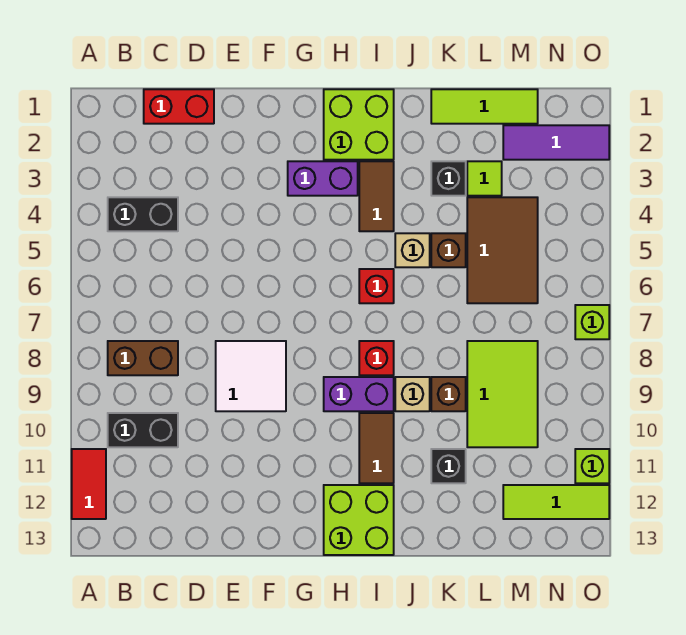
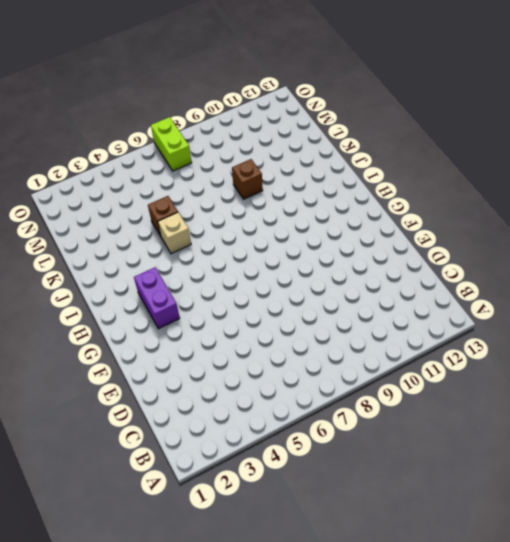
lime brick N7:O7 level 1 -> lime brick O7 level 1
none -> red tile A11:A12 level 1
none -> black brick B4:C4 level 1
none -> brown brick B8:C8 level 1

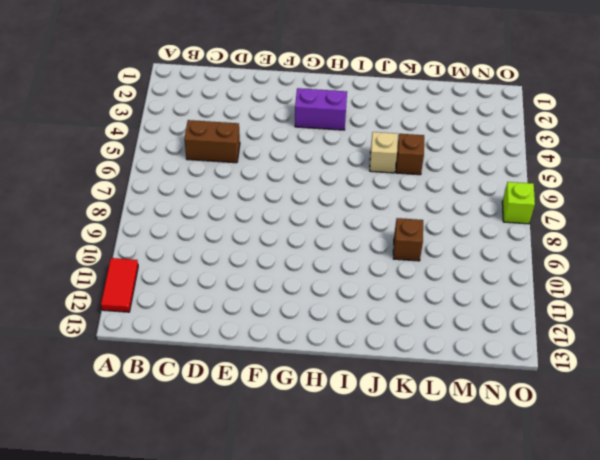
brown brick C5:D5 level 1 -> brown brick B8:C8 level 1
none -> black brick B4:C4 level 1
none -> black brick B10:C10 level 1
none -> red brick C1:D1 level 1

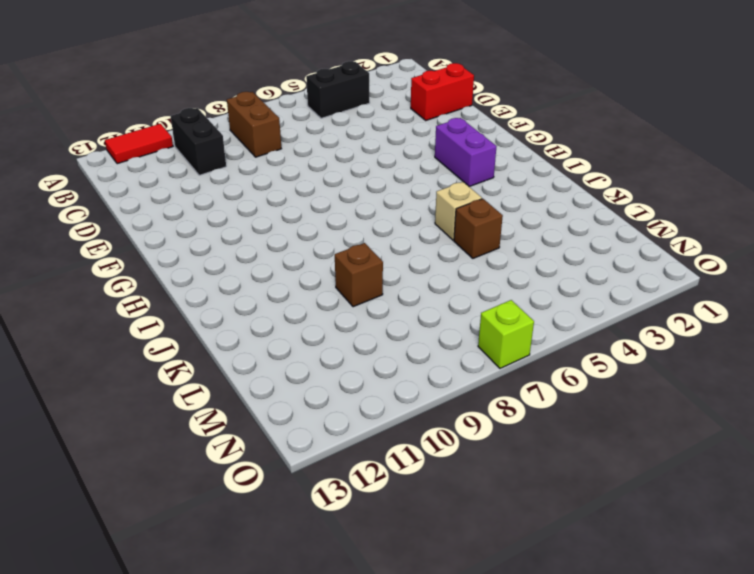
black brick B4:B5 level 1 -> black brick B4:C4 level 1
red brick D1:D2 level 1 -> red brick C1:D1 level 1
none -> white tile E8:F9 level 1
none -> lime brick H1:I2 level 1
none -> purple brick H9:I9 level 1

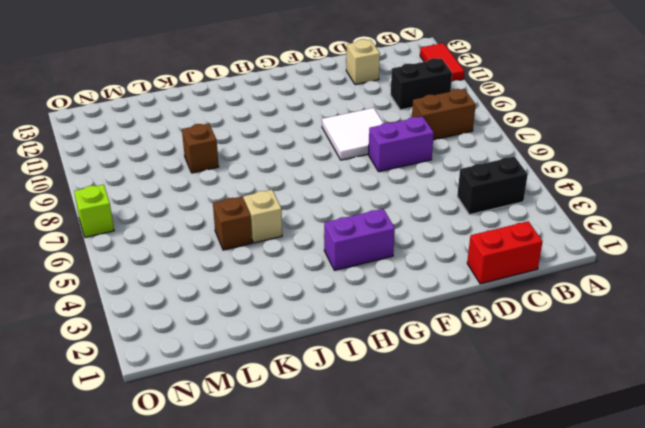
purple brick D7:E7 level 1 -> purple brick H9:I9 level 1
tan brick D12 level 1 -> tan brick J9 level 1
none -> lime brick H1:I2 level 1
none -> lime brick H12:I13 level 1
none -> brown tile I3:I4 level 1

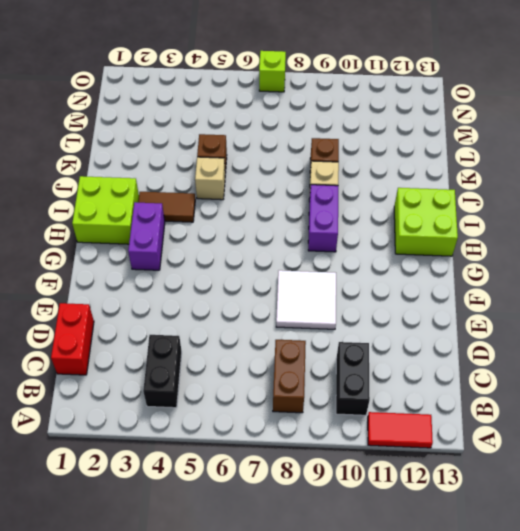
none -> red brick I6 level 1
none -> red brick I8 level 1
none -> brown tile I10:I11 level 1

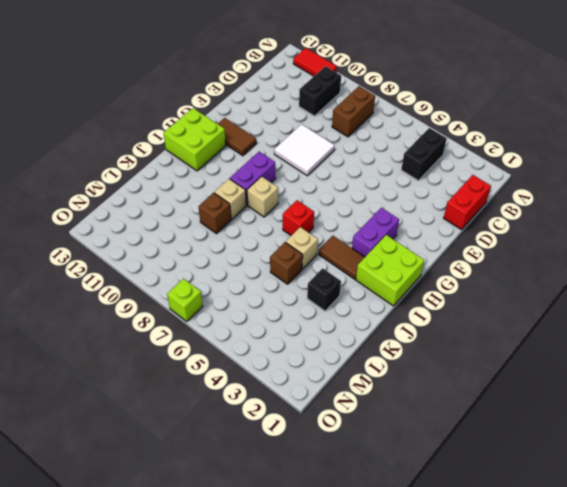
brown tile G11:G12 level 1 -> brown tile I10:I11 level 1
tan brick I8 level 1 -> red brick I8 level 1
none -> lime tile K1:M1 level 1
none -> black brick K11 level 1
none -> lime tile L3 level 1

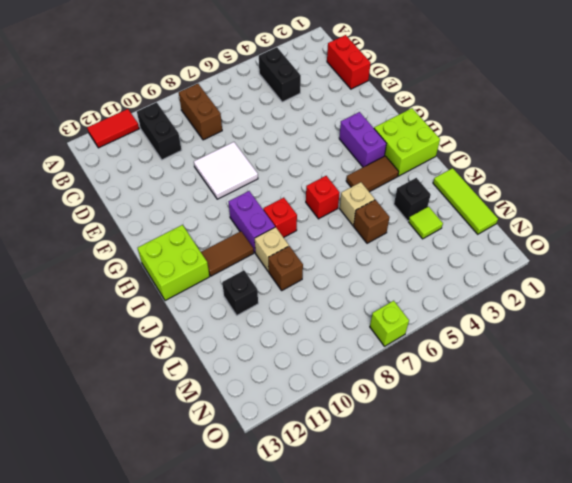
none -> brown tile L4:M6 level 1
none -> lime tile L8:M10 level 1
none -> purple tile M2:O2 level 1

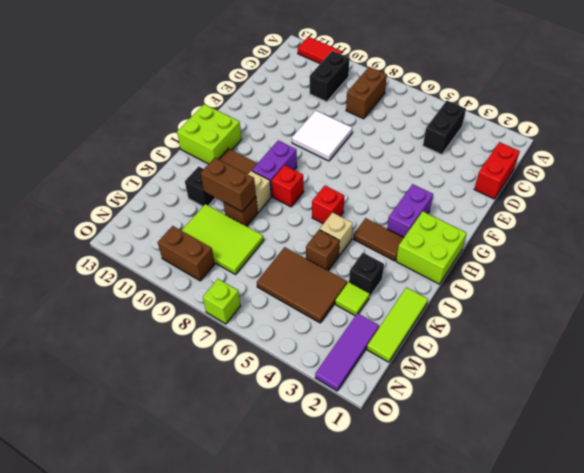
brown brick K9:K10 level 2 -> none
brown brick N9:N10 level 1 -> none
none -> lime tile M12:O12 level 1
none -> lime brick O11 level 1

